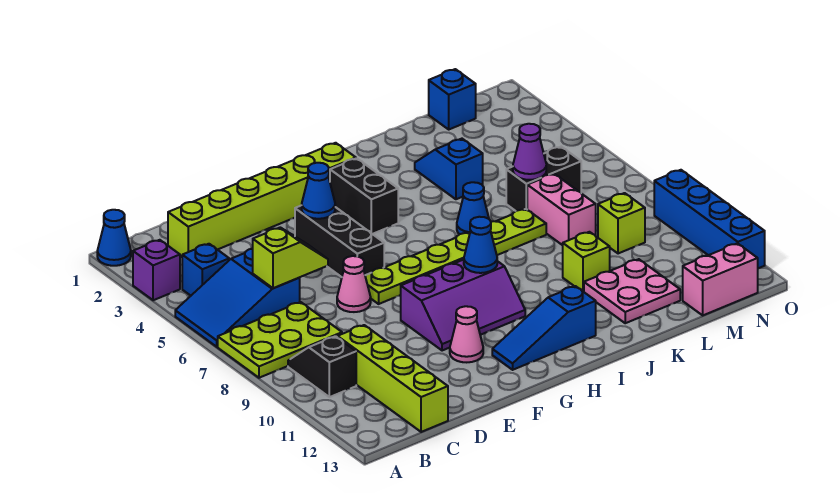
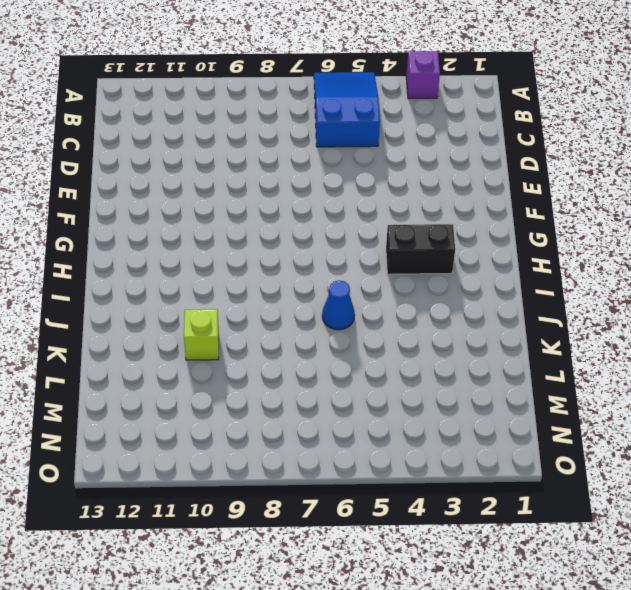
none -> blue cone A1 level 1
none -> lime plate A7:C8 level 1
none -> blue brick B4 level 1

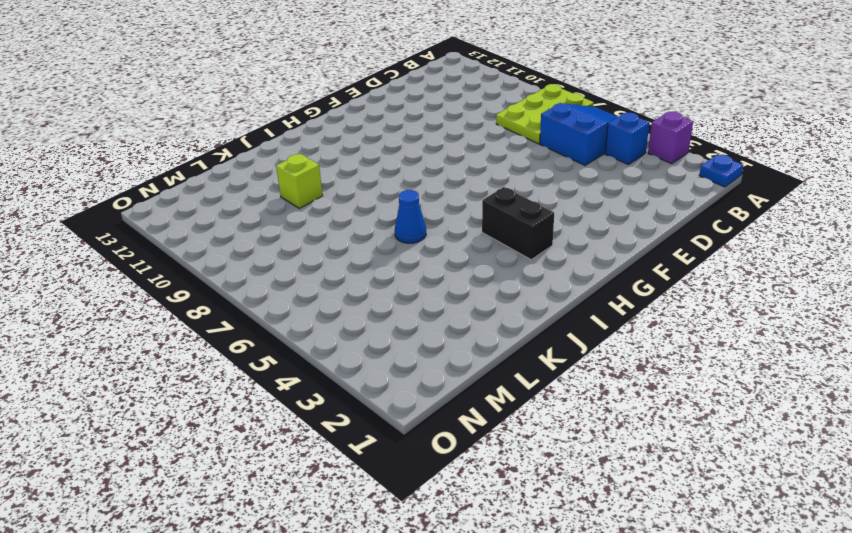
blue plate A1 level 1 -> blue cone A1 level 1
none -> black slope B9:B10 level 1 top 10
none -> lime brick C2:H2 level 1
none -> lime brick C10:C13 level 1

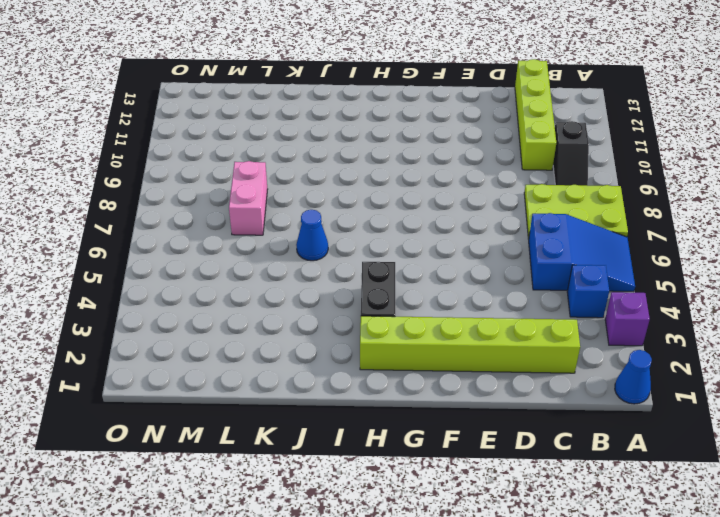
none -> pink cone E7 level 1
none -> black brick F4:F6 level 1
none -> lime plate F7:K7 level 1

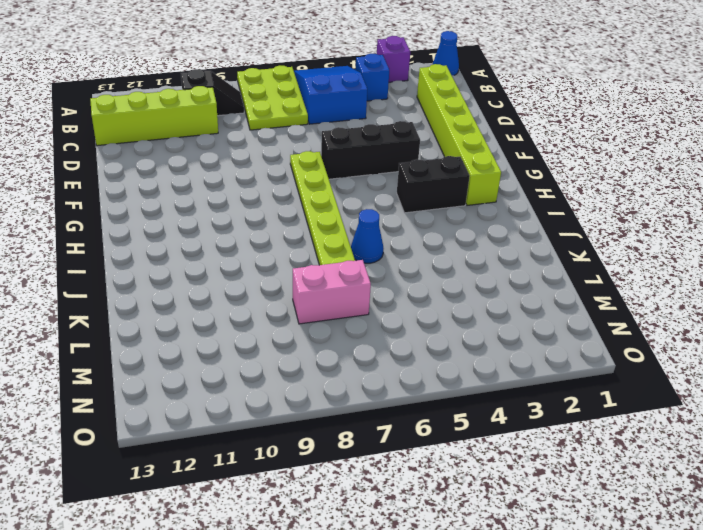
none -> pink cone E7 level 1
none -> purple slope F9:H10 level 1 top 9
none -> pink cone F11 level 1

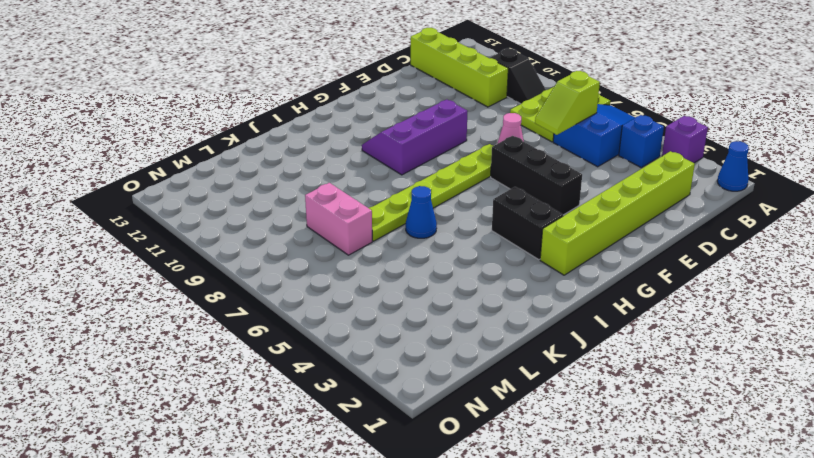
none -> pink cone F11 level 1
none -> blue slope G12:I12 level 1 top I
none -> blue slope K3:K4 level 1 top 4

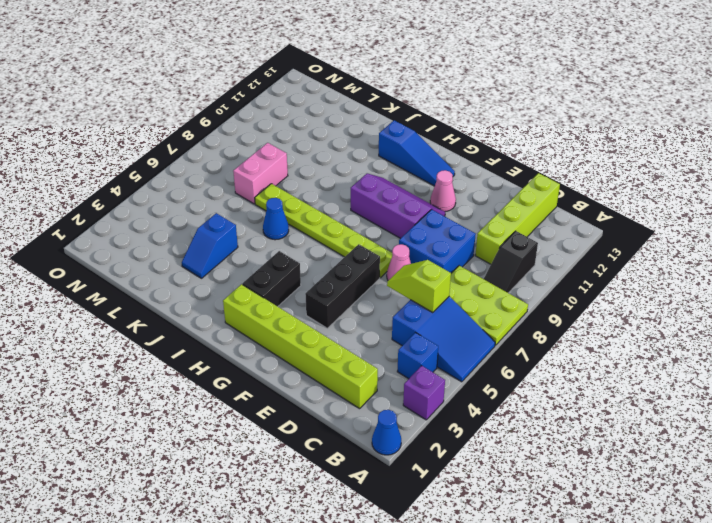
blue brick D8:E9 level 1 -> none
none -> lime brick K10 level 1
none -> pink plate K11:L12 level 1
none -> black brick L6:M6 level 1

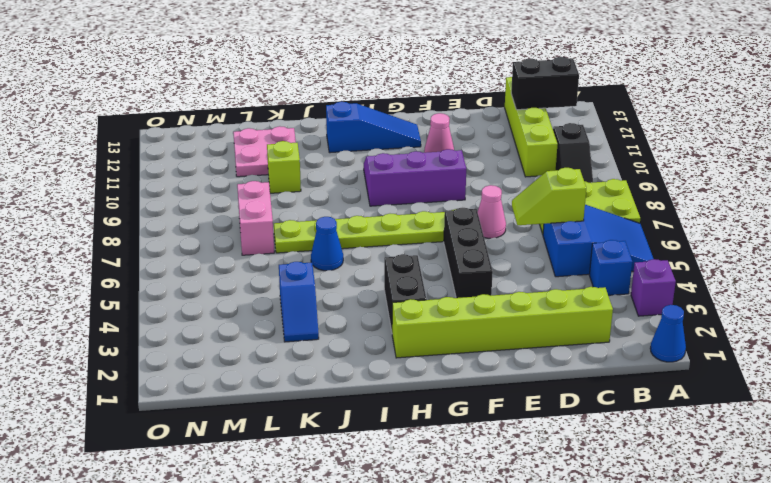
black brick B12:C12 level 2 -> black brick L6:M6 level 1
none -> blue brick M1 level 1
none -> lime brick M9 level 1
none -> pink brick M13:N13 level 1

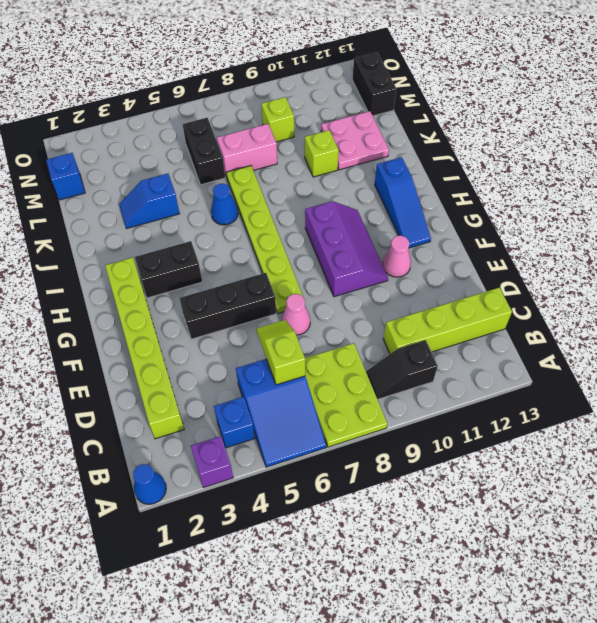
black brick M13:N13 level 1 -> pink brick M13:N13 level 1
none -> blue brick O9:O12 level 1
none -> blue cone F4 level 2
none -> blue cone H9 level 2

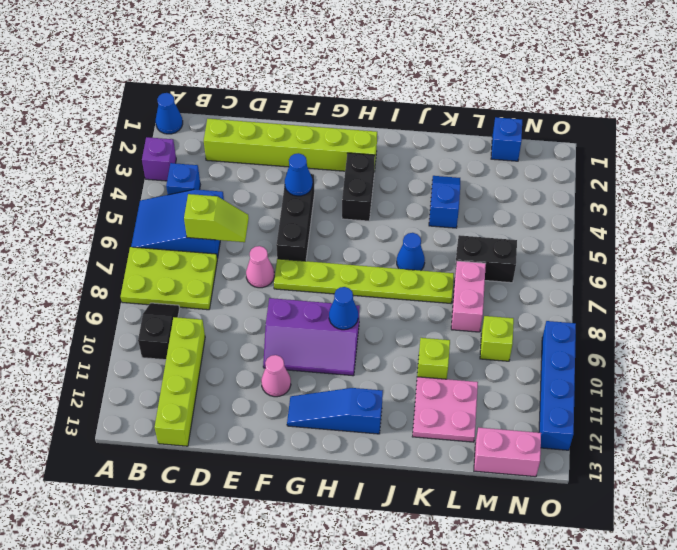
none -> purple cone L6 level 2

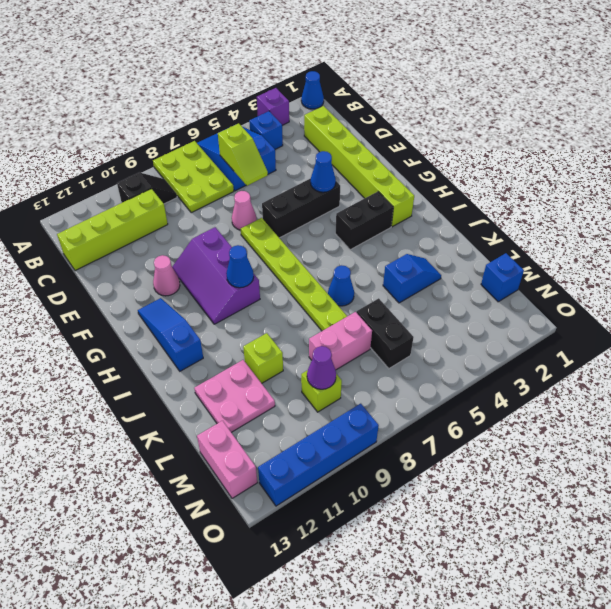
purple cone M9 level 2 -> purple cone L6 level 2

